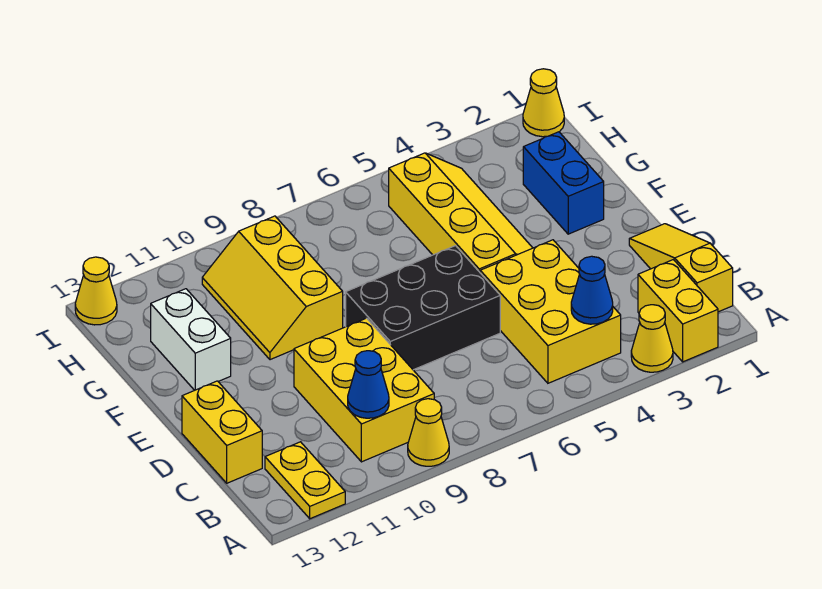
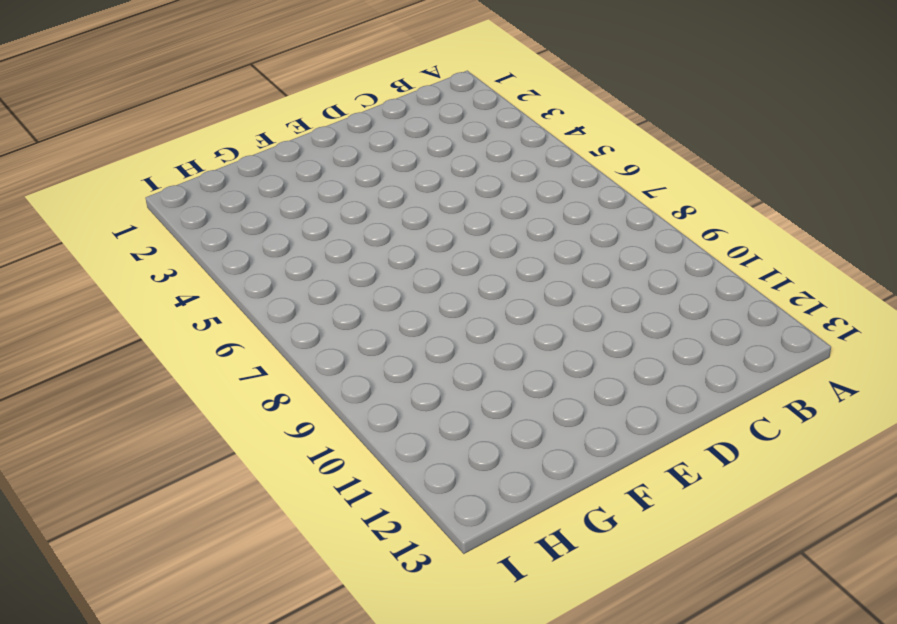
none -> yellow brick A2:B2 level 1
none -> yellow cone A3 level 1
none -> yellow cone A9 level 1

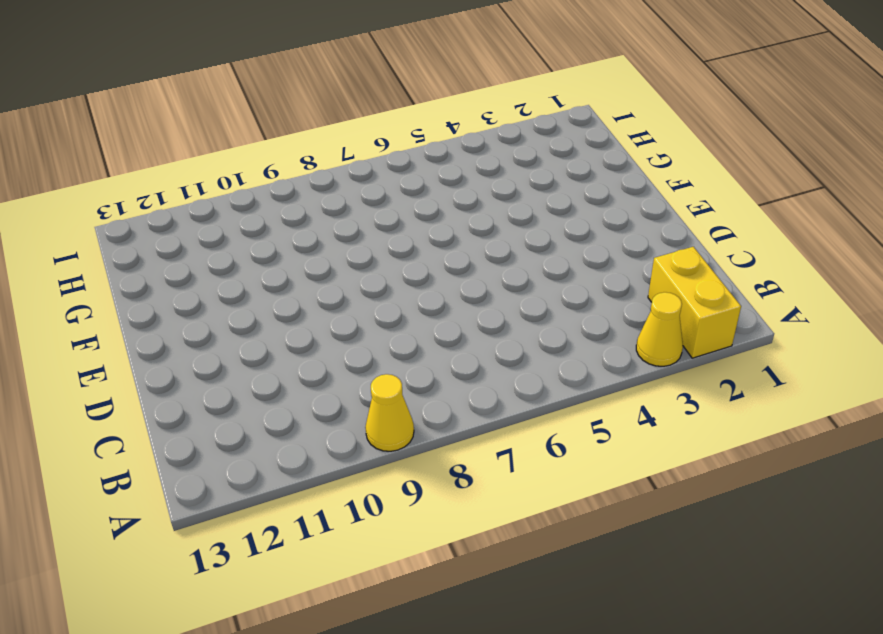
none -> yellow plate A12:B12 level 1
none -> yellow slope B1:D1 level 1 top B
none -> yellow brick B4:D5 level 1

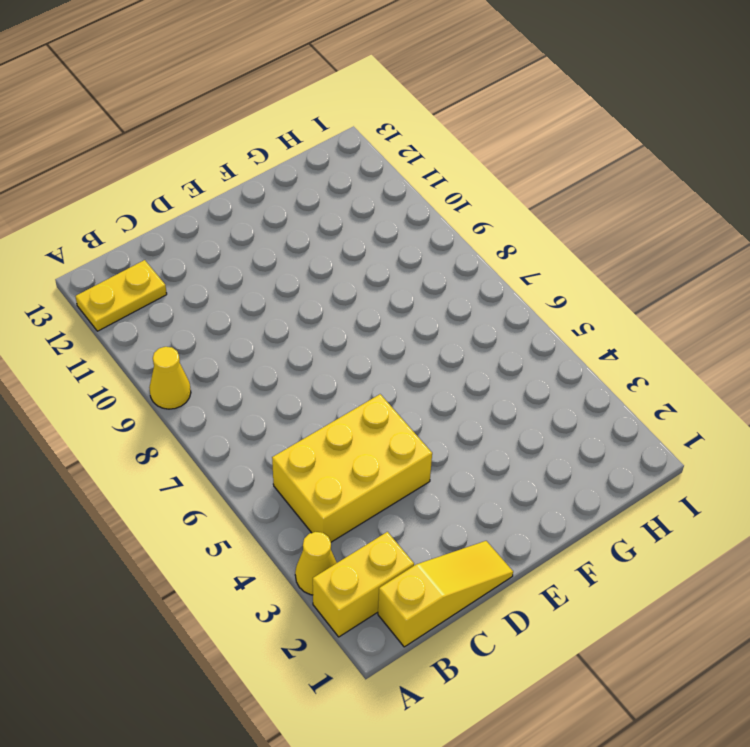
none -> yellow brick B9:D10 level 1
none -> yellow brick C13:D13 level 1
none -> black brick D6:E8 level 1

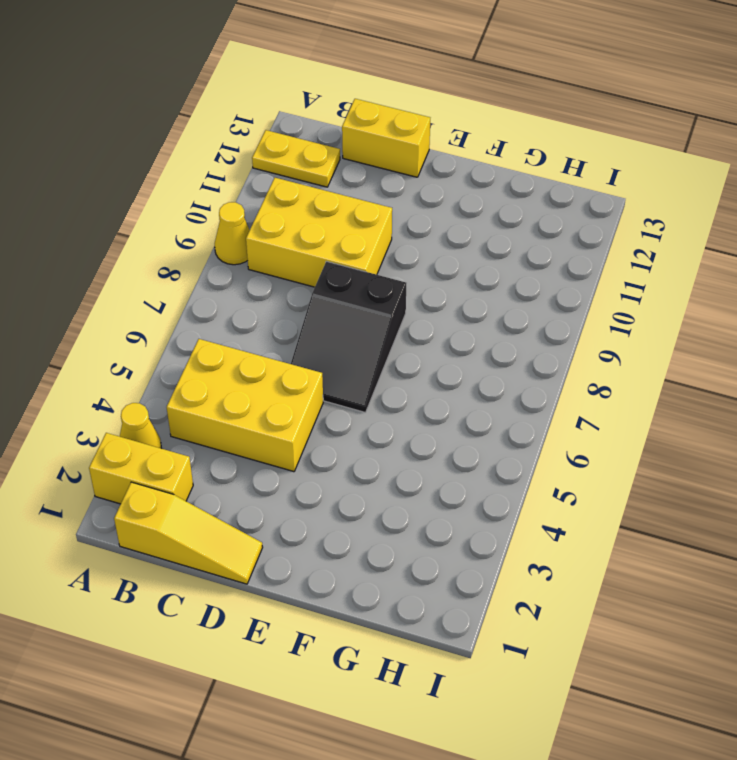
black slope D6:E8 level 1 top 8 -> black brick D6:E8 level 1
none -> yellow slope E4:H5 level 1 top 5
none -> blue brick F2:G2 level 1
none -> yellow slope F9:H10 level 1 top 9

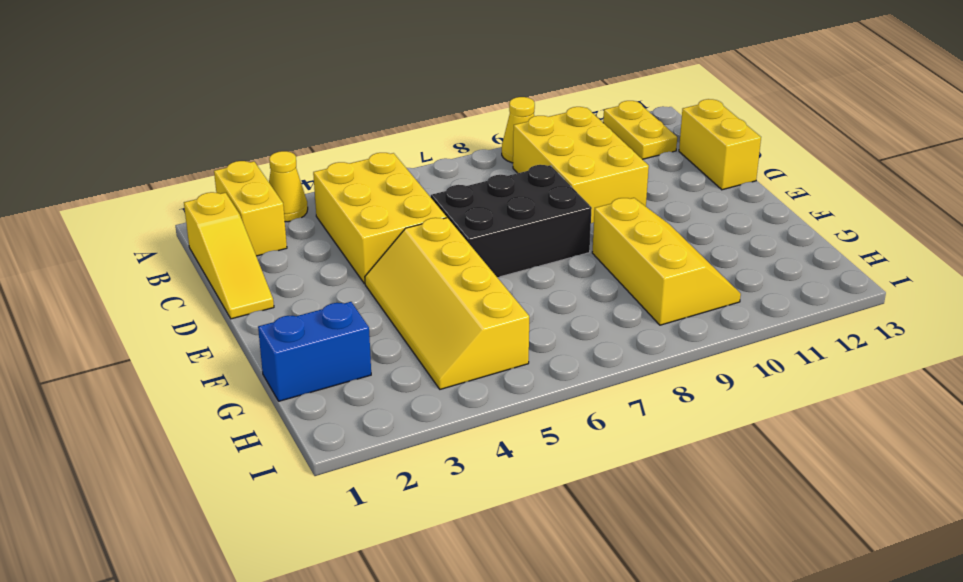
blue brick G1:G2 level 1 -> blue brick F2:G2 level 1
none -> white brick F12:G12 level 1
none -> yellow cone I1 level 1
none -> yellow cone I13 level 1

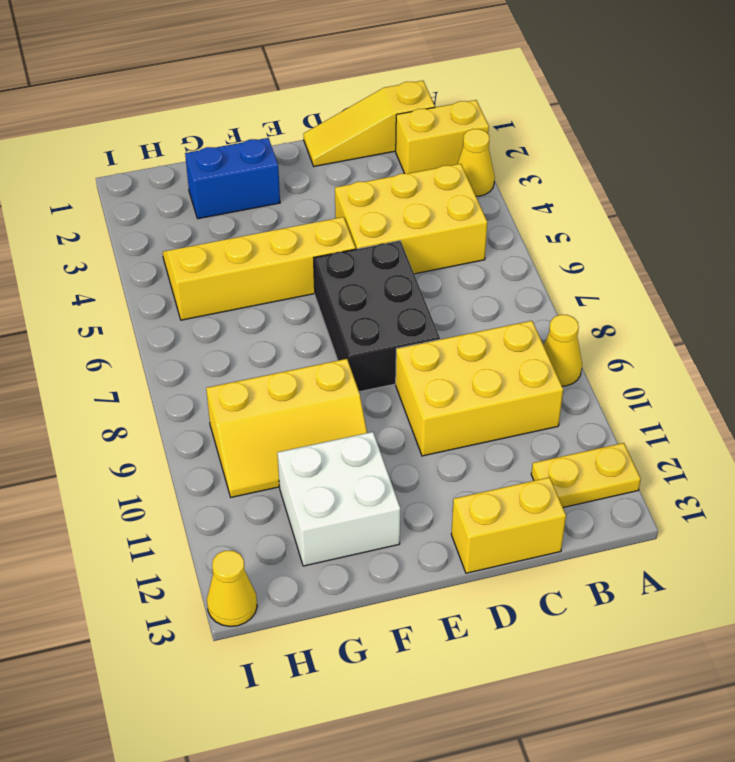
white brick F11:G12 level 1 -> white brick F12:G12 level 1
none -> yellow cone I1 level 1
none -> blue cone B4 level 2
none -> blue cone B10 level 2

